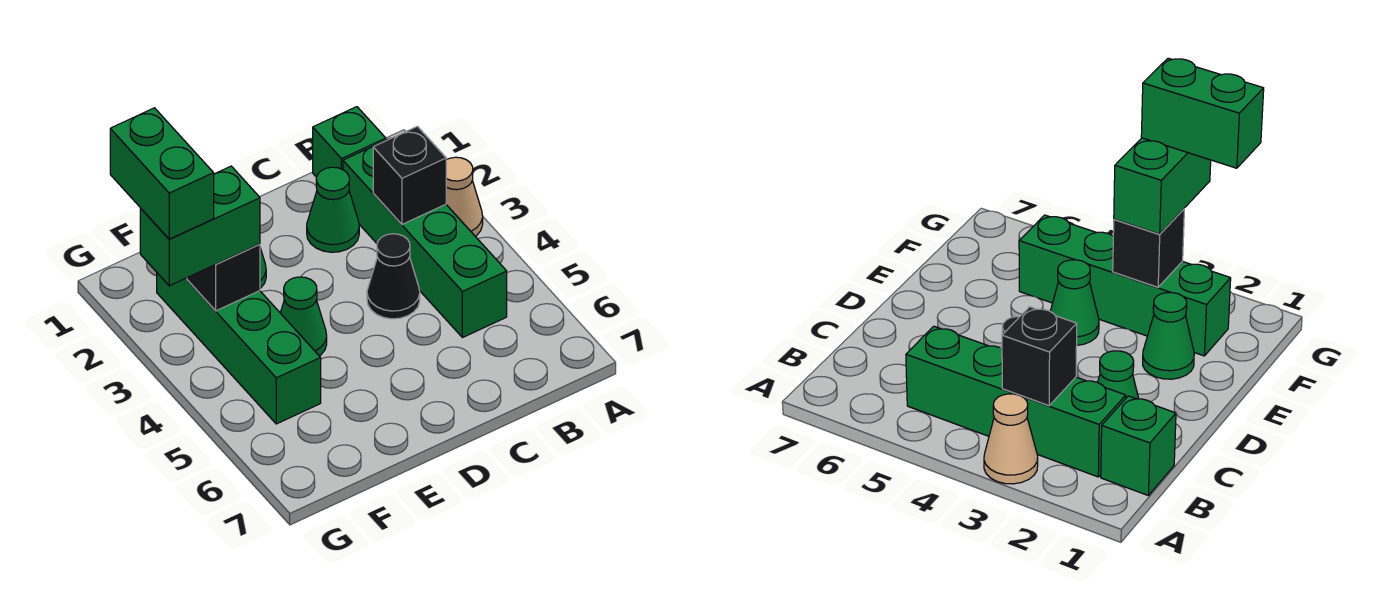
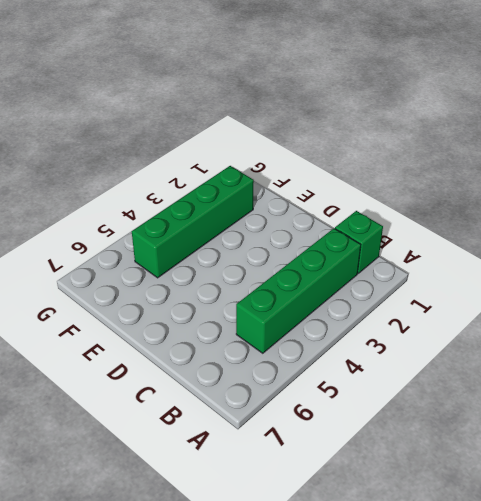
none -> tan cone A3 level 1
none -> green cone C2 level 1
none -> black cone C4 level 1

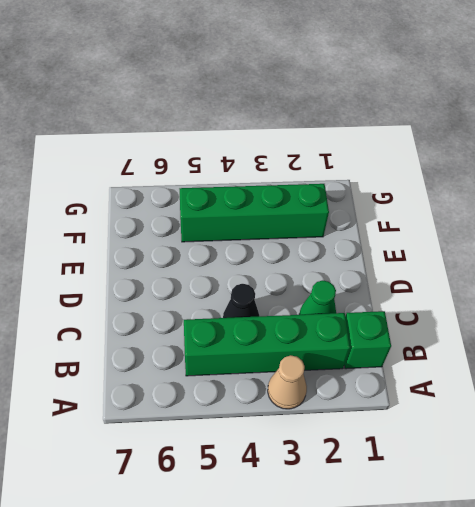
none -> green cone E2 level 1
none -> green cone E4 level 1
none -> black brick B3 level 2

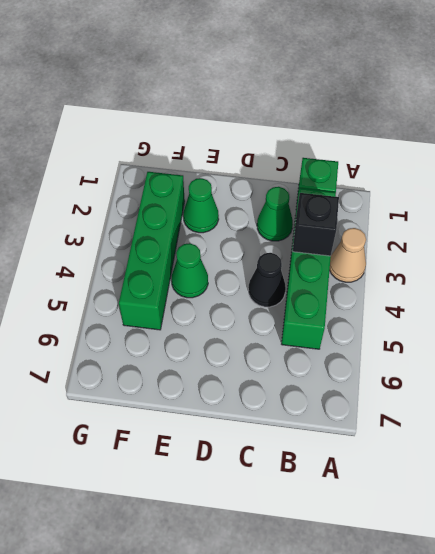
none -> black brick F3 level 2
none -> green brick F3:G3 level 3
none -> green brick G2:G3 level 4

